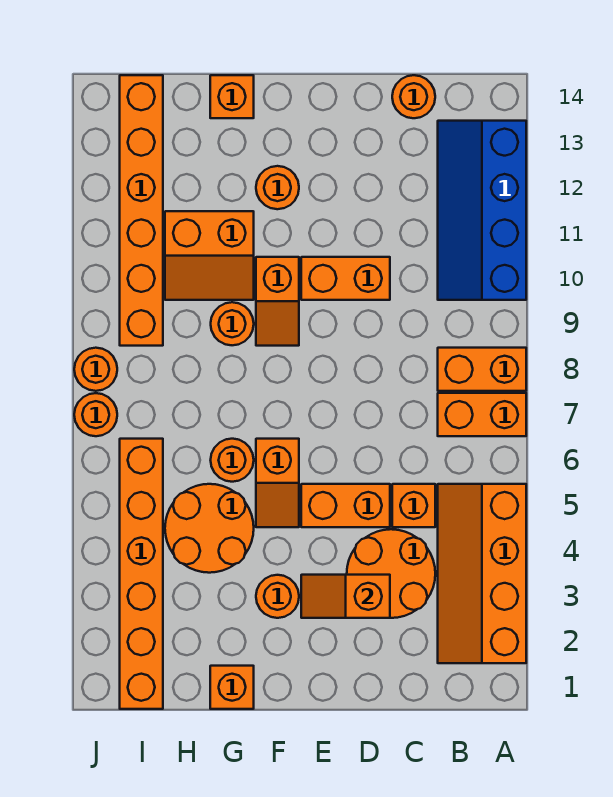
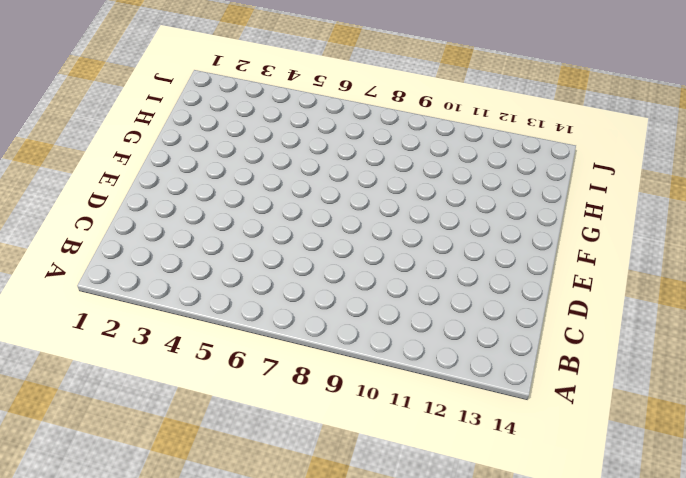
none -> orange slope A2:B5 level 1 top A
none -> orange brick A7:B7 level 1
none -> orange brick A8:B8 level 1

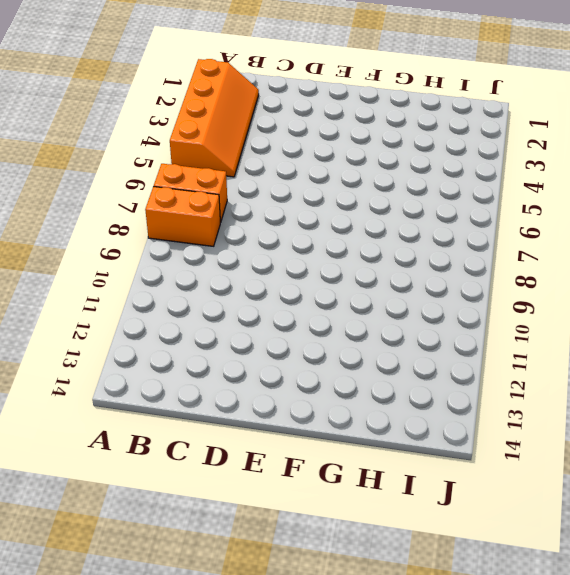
none -> blue slope A10:B13 level 1 top A
none -> orange round brick C3:D4 level 1
none -> orange brick C5 level 1

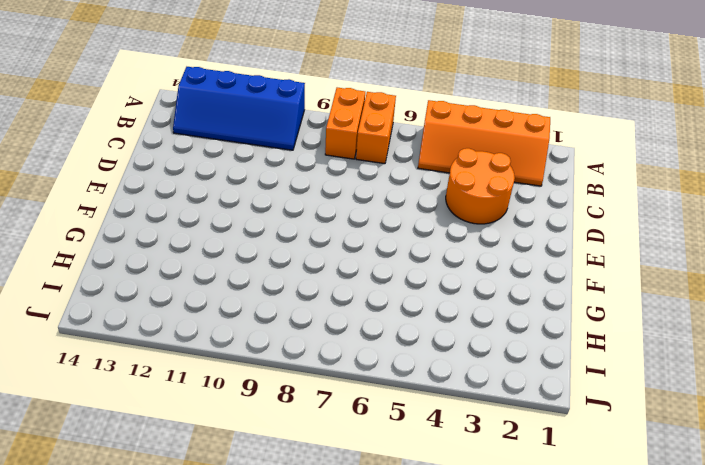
none -> orange brick C5 level 1
none -> orange round brick C14 level 1
none -> orange brick D5:E5 level 1

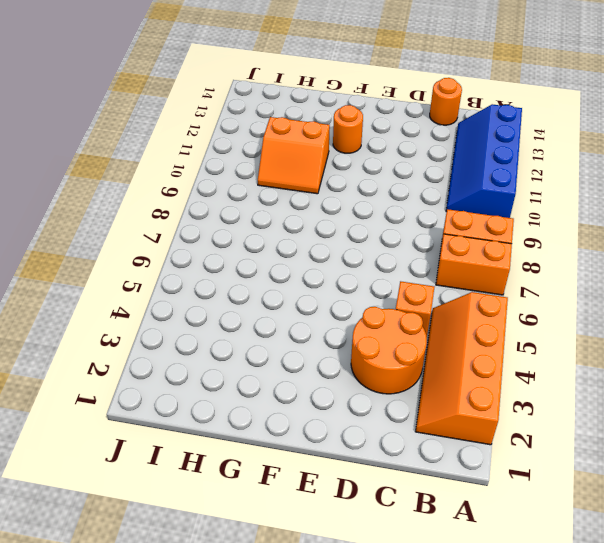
none -> orange brick D5:E5 level 1
none -> orange brick D10:E10 level 1
none -> orange round brick F3 level 1

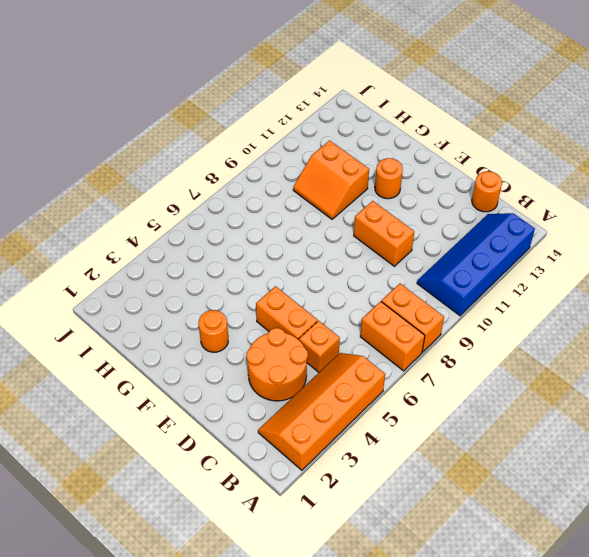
none -> orange slope F5:F6 level 1 top 6
none -> orange slope F9:F10 level 1 top 10
none -> orange brick G1 level 1

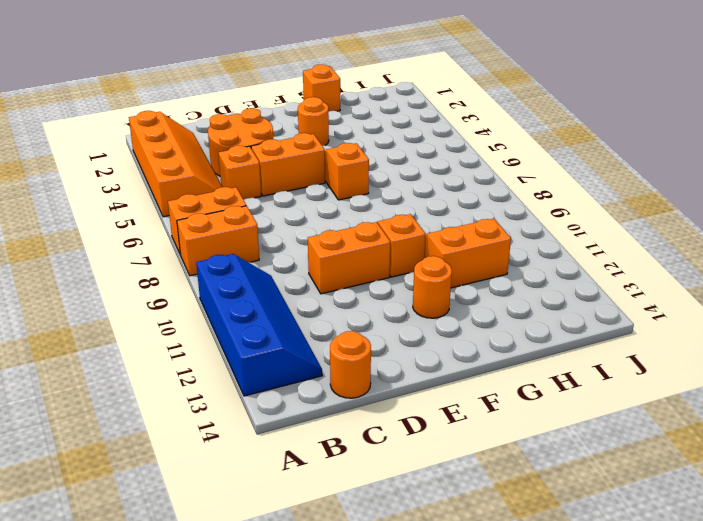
none -> orange round brick G4:H5 level 1
none -> orange round brick G6 level 1
none -> orange round brick G9 level 1

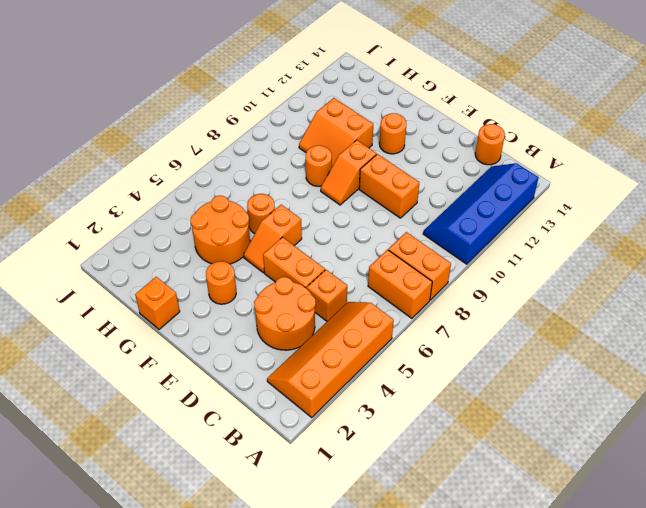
none -> orange brick G14 level 1
none -> orange brick I1:I6 level 1
none -> orange brick I9:I14 level 1

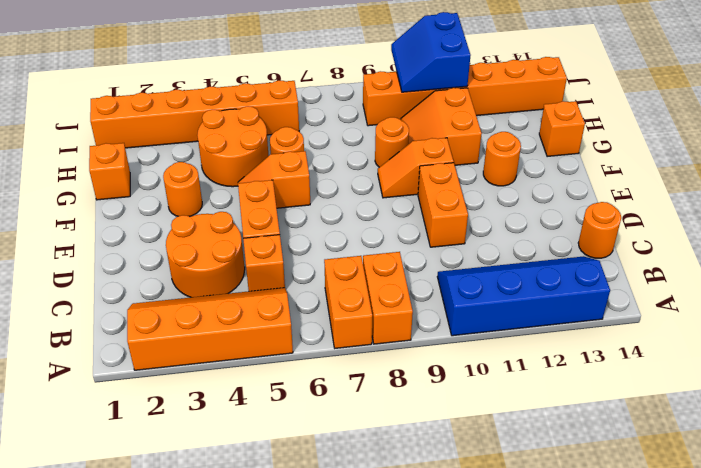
blue slope I10:J11 level 2 top 11 -> none
none -> orange round brick J7 level 1
none -> orange round brick J8 level 1
none -> orange slope D3:E3 level 2 top D

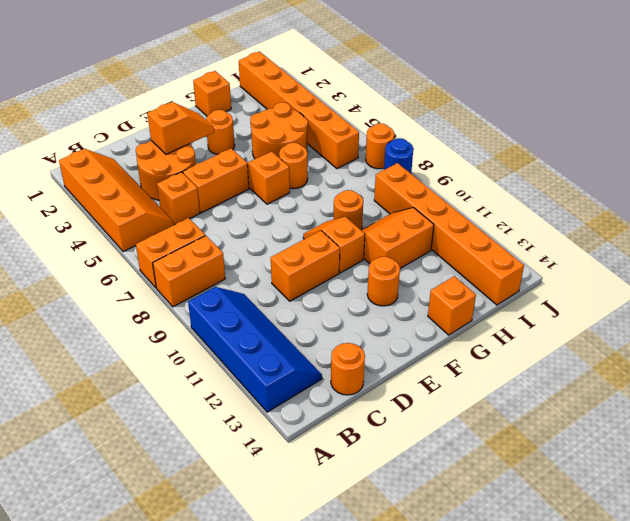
blue round brick J8 level 1 -> orange round brick J8 level 1

